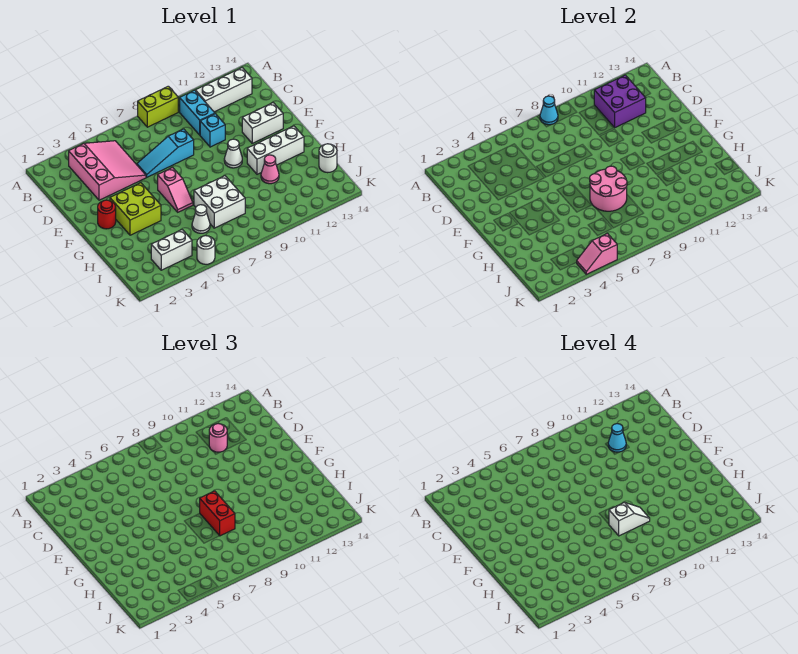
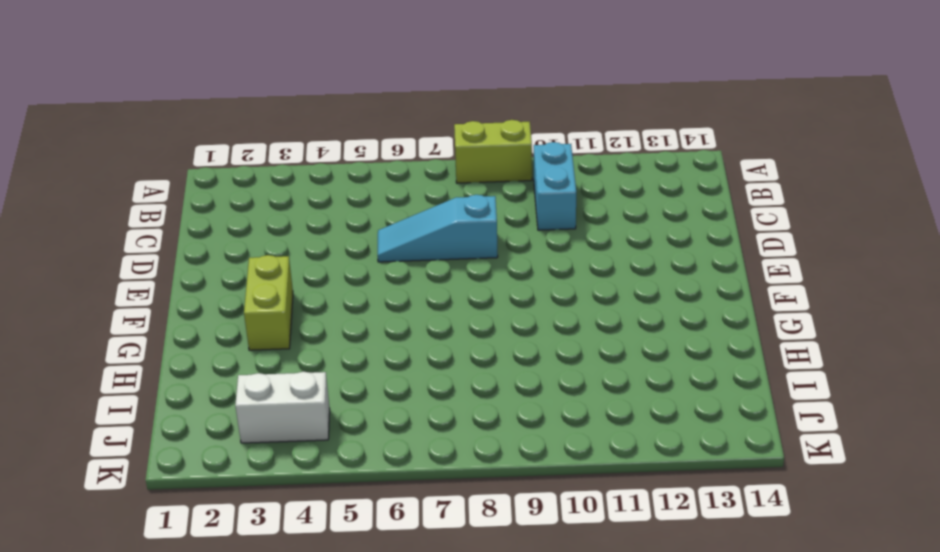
lime brick F3:G3 level 1 -> lime brick F3:G4 level 1
none -> pink slope B3:D5 level 1 top 3
none -> white brick B11:B13 level 1
none -> cyan brick D10 level 1

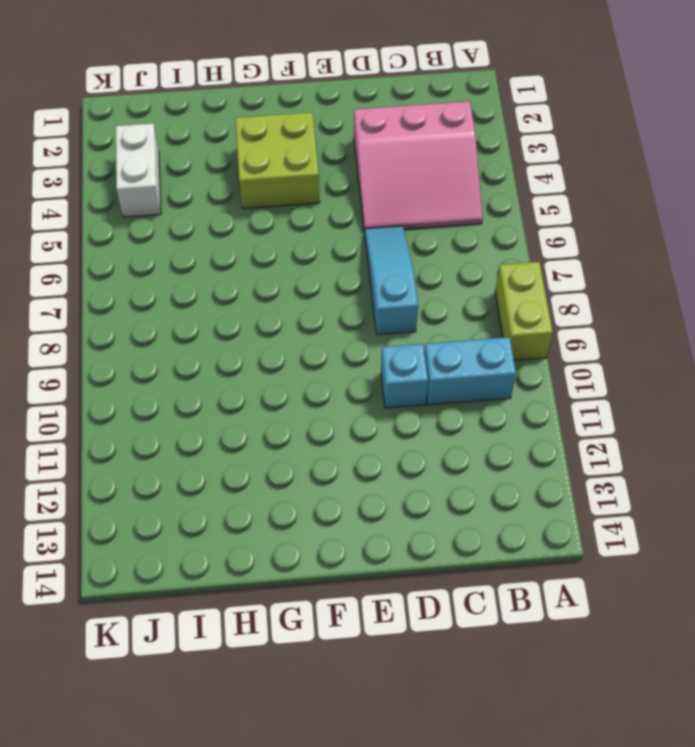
none -> white brick B11:B13 level 1
none -> white brick E12:E13 level 1
none -> red round brick F2 level 1

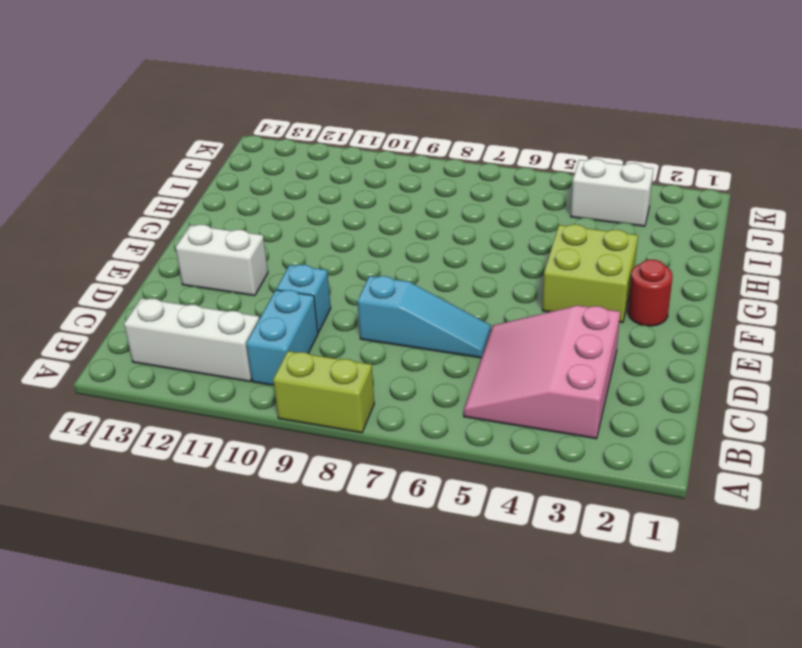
none -> pink slope F6:G6 level 1 top F
none -> white cone F10 level 1
none -> white brick G11:G13 level 1

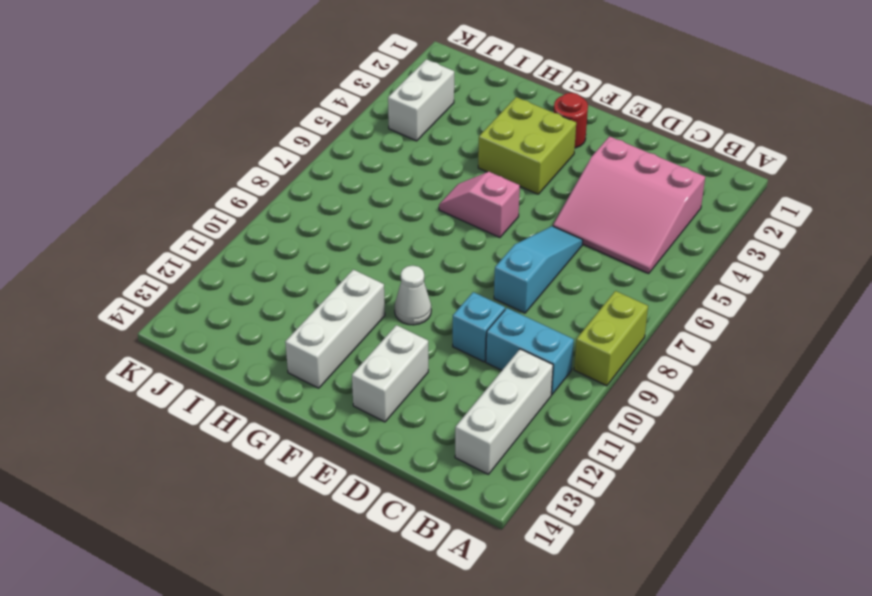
none -> white brick H7:I8 level 1
none -> pink cone H11 level 1
none -> white cone I6 level 1

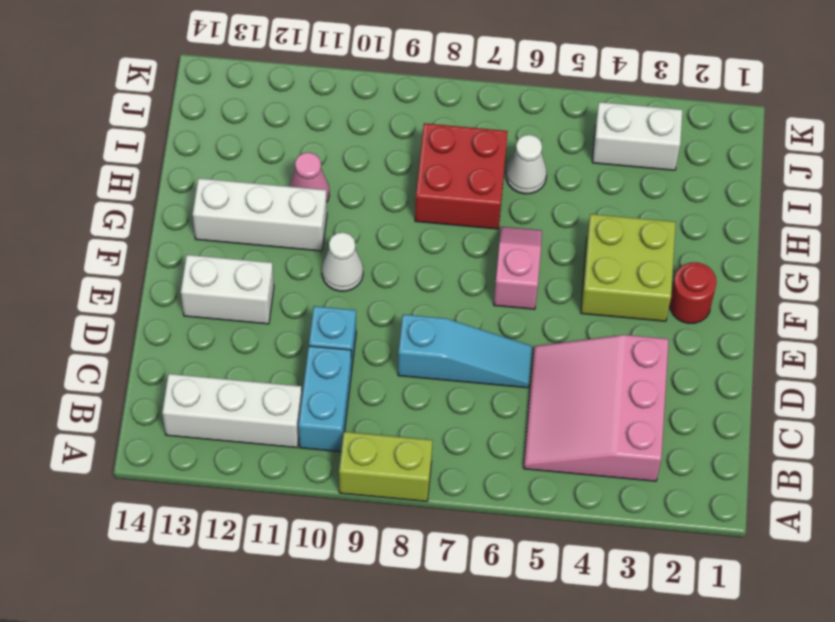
red brick H7:I8 level 1 -> white brick H7:I8 level 1
none -> white round brick I14 level 1
none -> white round brick K5 level 1
none -> cyan cone A8 level 2

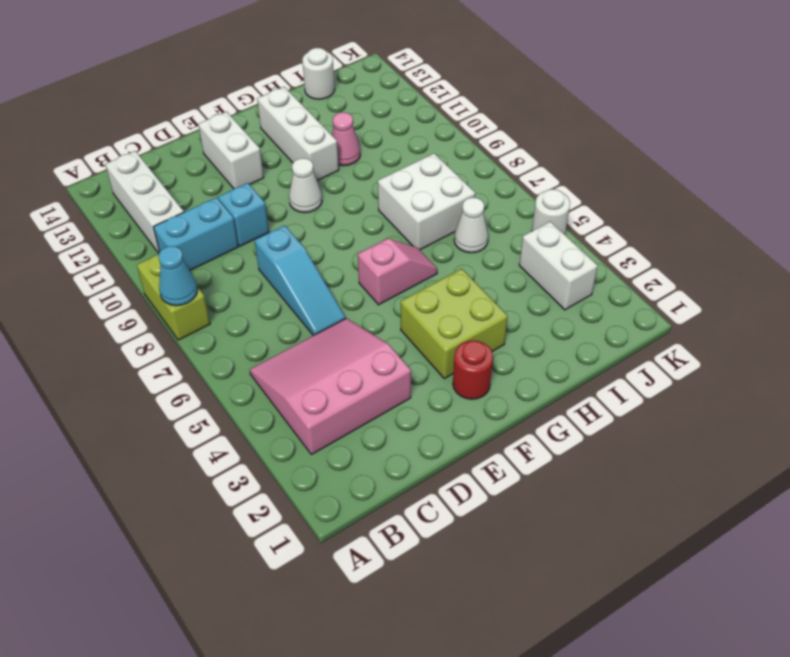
none -> purple brick B11:C12 level 2
none -> pink round brick G7:H8 level 2
none -> pink slope K4:K5 level 2 top 5

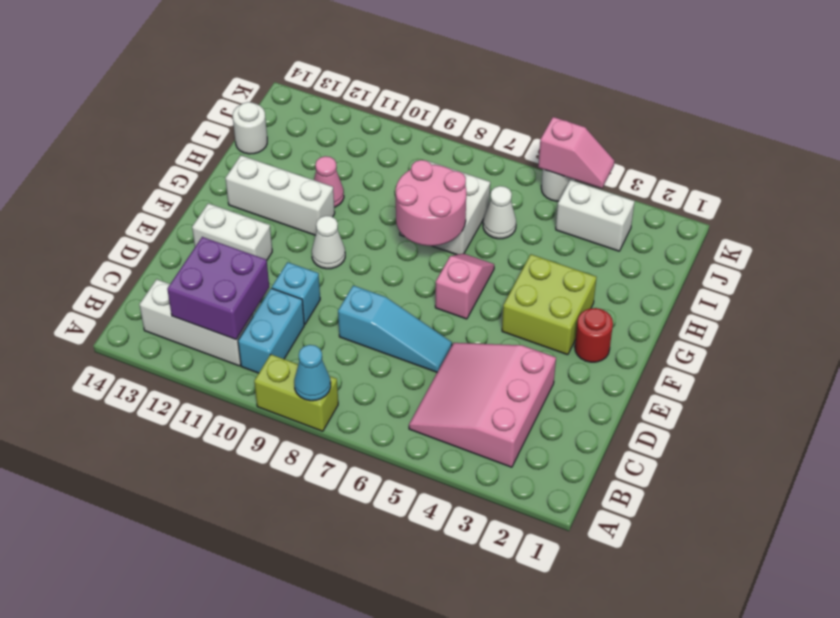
none -> pink round brick C11 level 3
none -> red brick G8:H8 level 3
none -> cyan cone C11 level 4

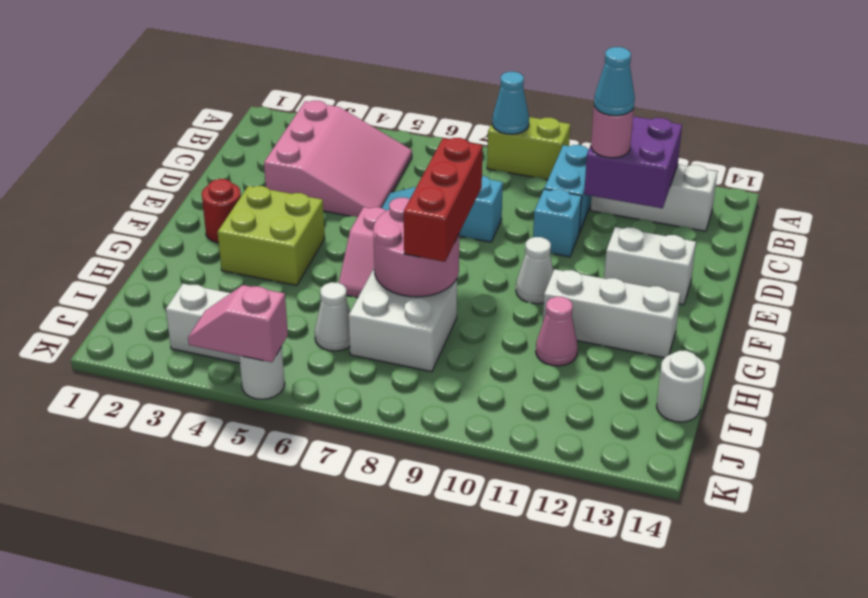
red brick F8:H8 level 3 -> red brick G8:H8 level 3
none -> white slope H8:H9 level 4 top 8

